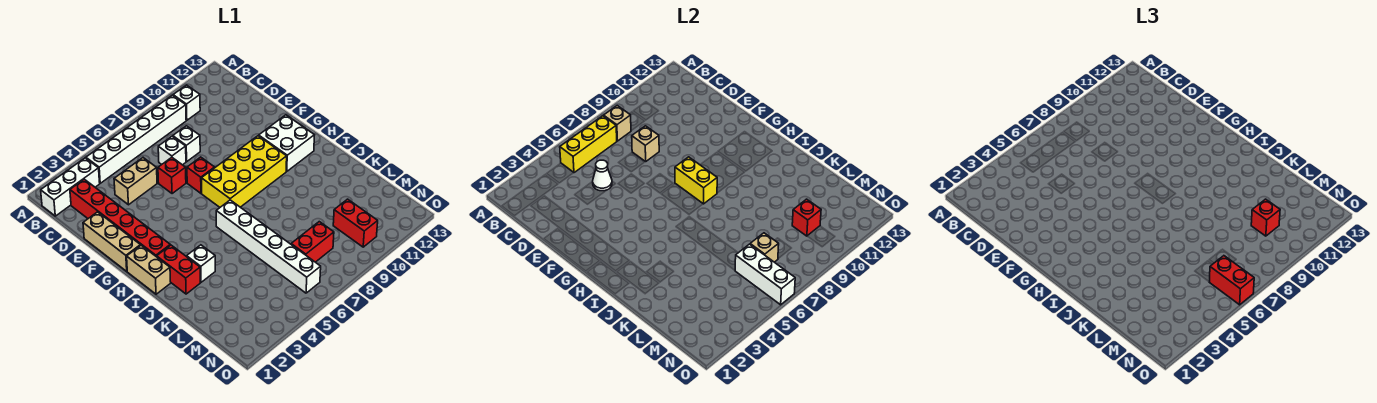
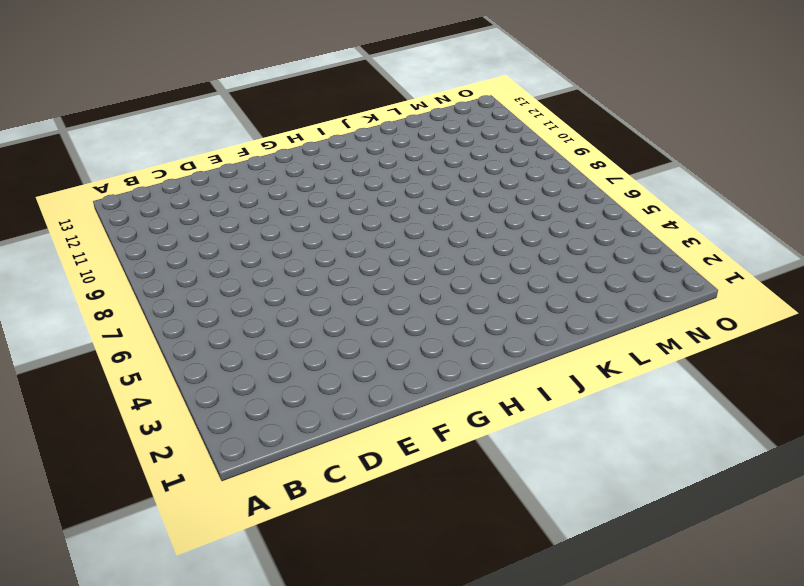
none -> white brick B1:B3 level 1
none -> white brick B4:B9 level 1
none -> white brick B10 level 1

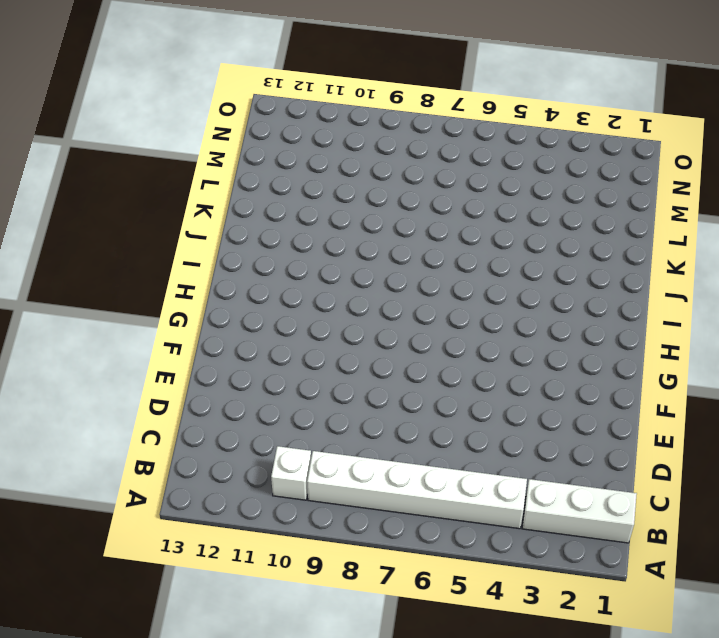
none -> red brick C2:H2 level 1
none -> tan brick D4:D5 level 1
none -> white brick D7 level 1

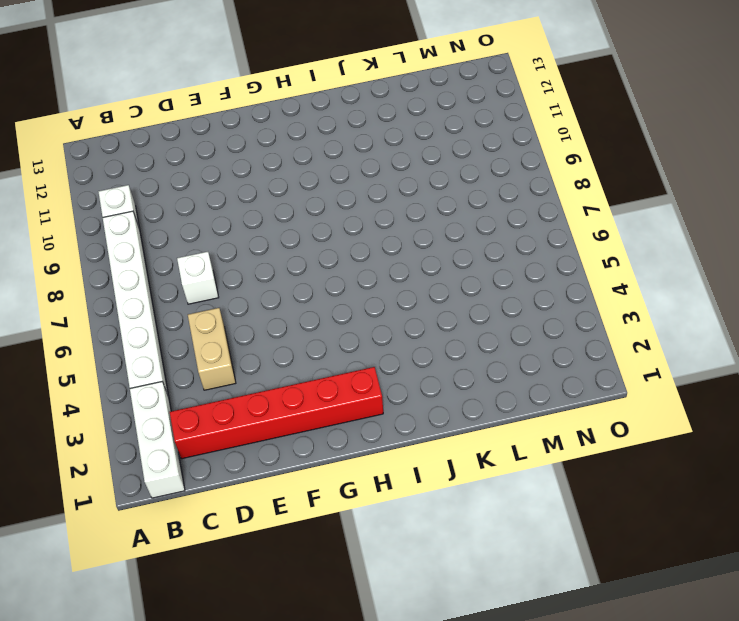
none -> white brick D8 level 1
none -> tan brick E1:G1 level 1
none -> red brick E6 level 1

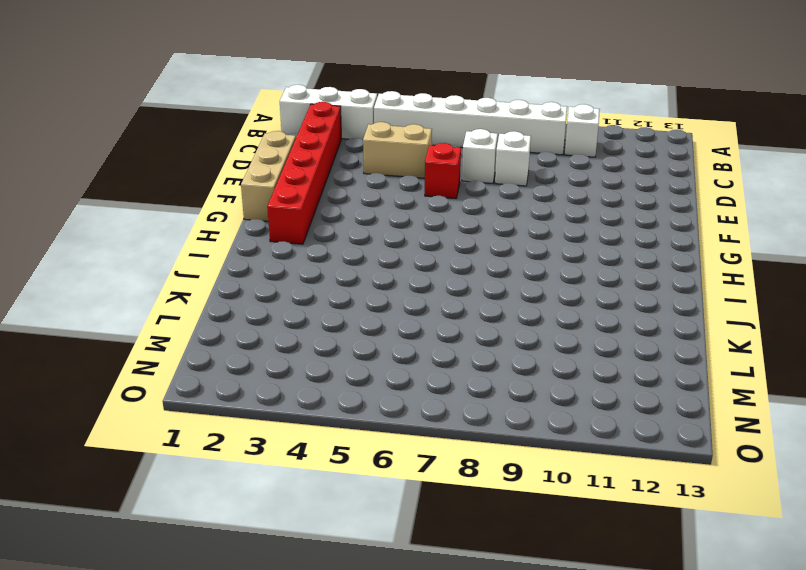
none -> red brick F7 level 1
none -> yellow brick G7:H10 level 1
none -> white brick G11:H12 level 1

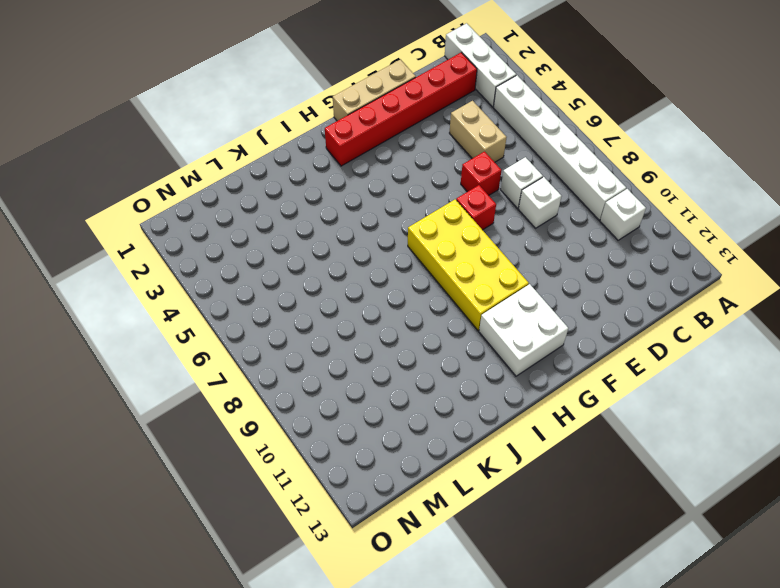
none -> tan brick H1:I1 level 1
none -> red brick I2:J2 level 1
none -> white brick I6:N6 level 1

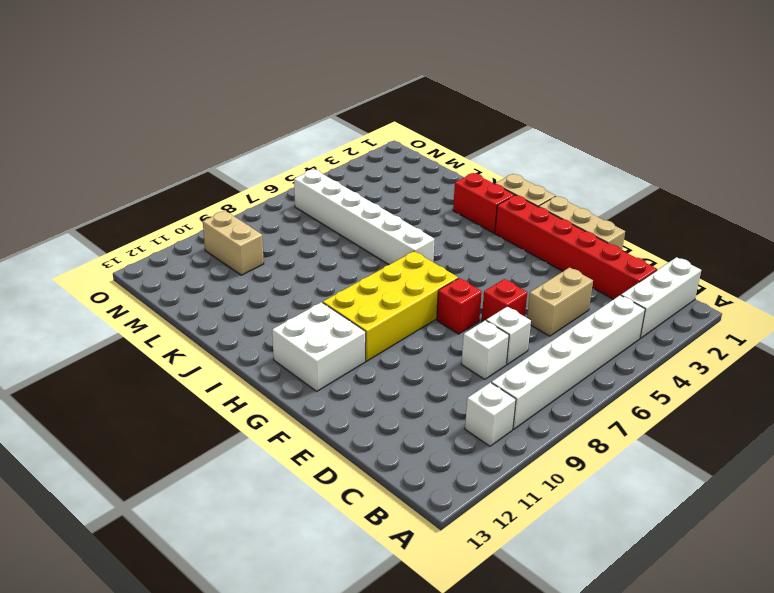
tan brick M10:N10 level 1 -> red brick M10:N10 level 1
none -> white brick J3 level 1
none -> red brick M7:M8 level 1
none -> yellow brick B5:B7 level 2

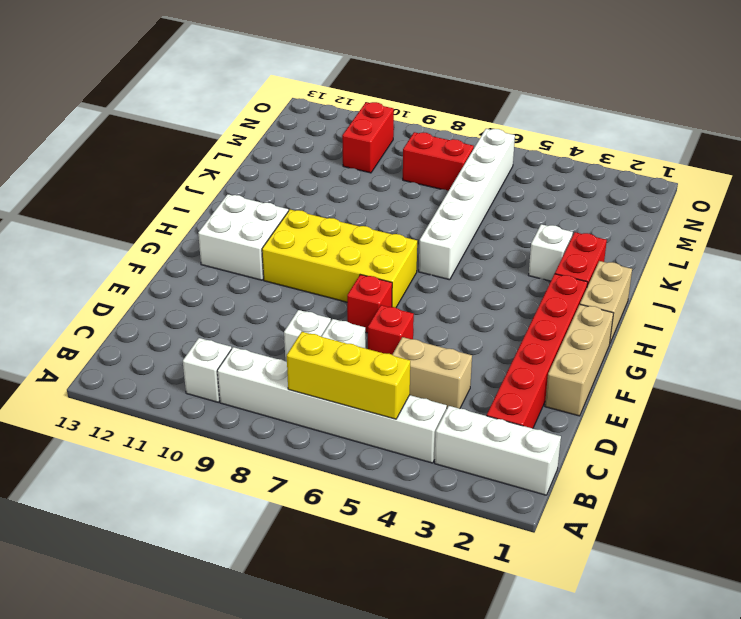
none -> tan brick B8 level 2
none -> white cone D5 level 2
none -> tan brick D8 level 2

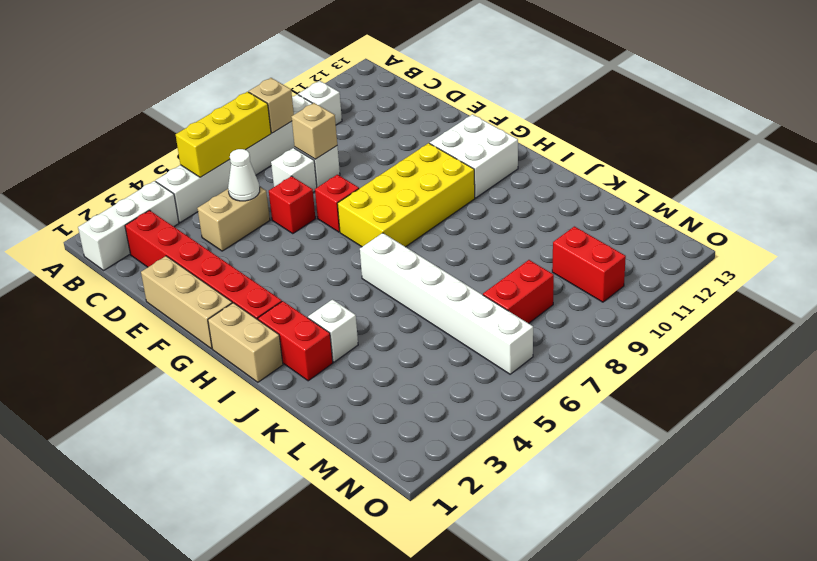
none -> yellow brick G8:H8 level 2
none -> white brick M6:O6 level 2
none -> tan brick M7 level 2

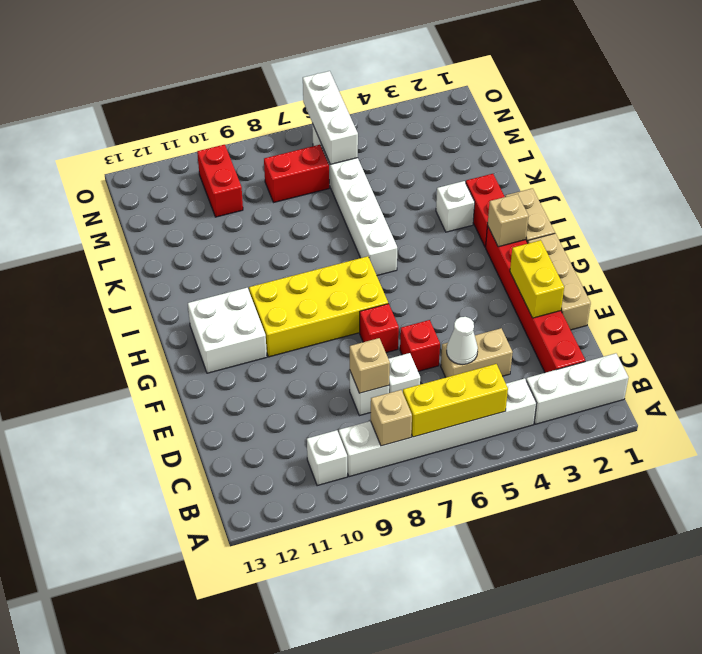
yellow brick E2:F2 level 2 -> yellow brick G8:H8 level 2
tan brick H2 level 2 -> tan brick M7 level 2
none -> red brick M10 level 2
none -> red brick M10 level 3
none -> red brick N6:O6 level 3

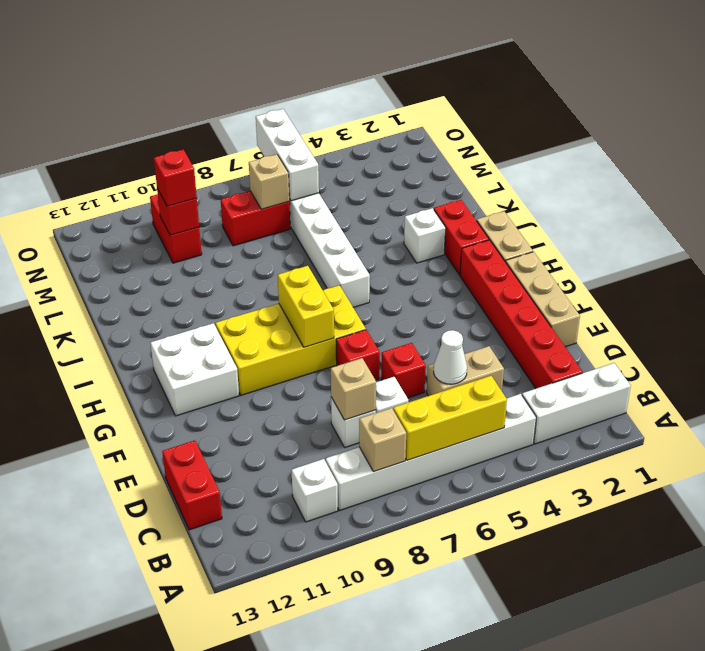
red brick C13:D13 level 1 -> red brick N6:O6 level 3

